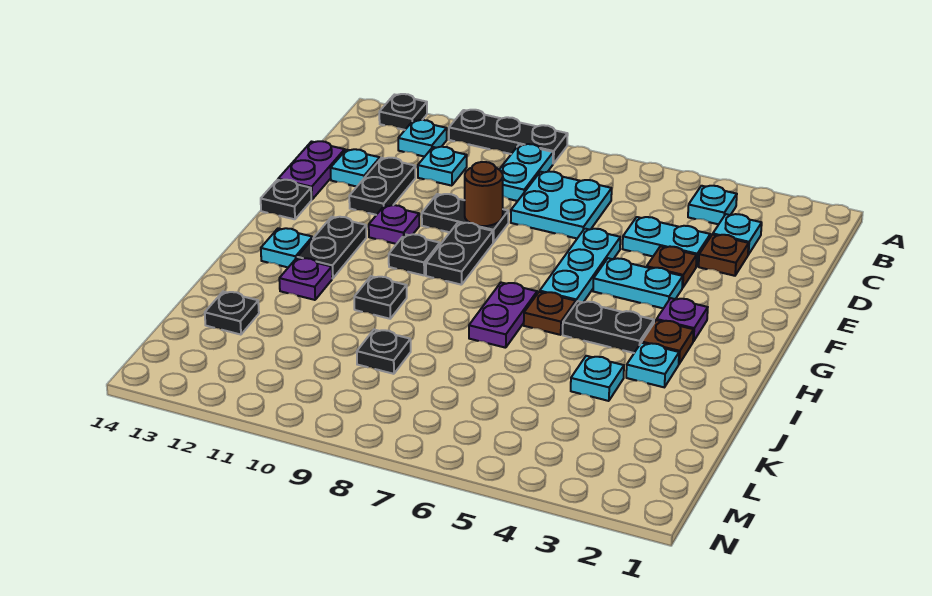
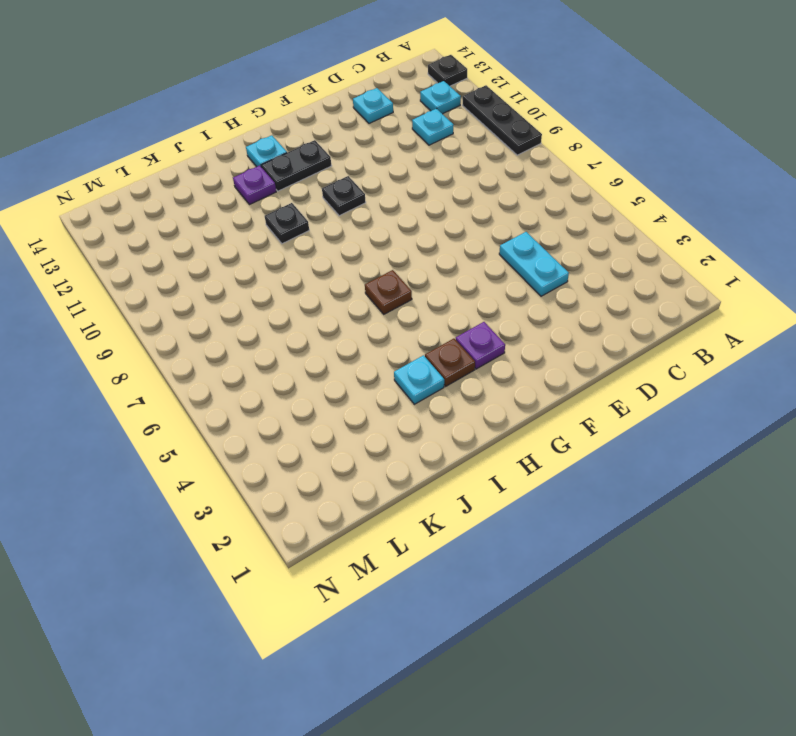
none -> cyan plate B4 level 1
none -> cyan plate B9:C9 level 1
none -> cyan plate C3 level 1
none -> cyan plate C7:D8 level 1

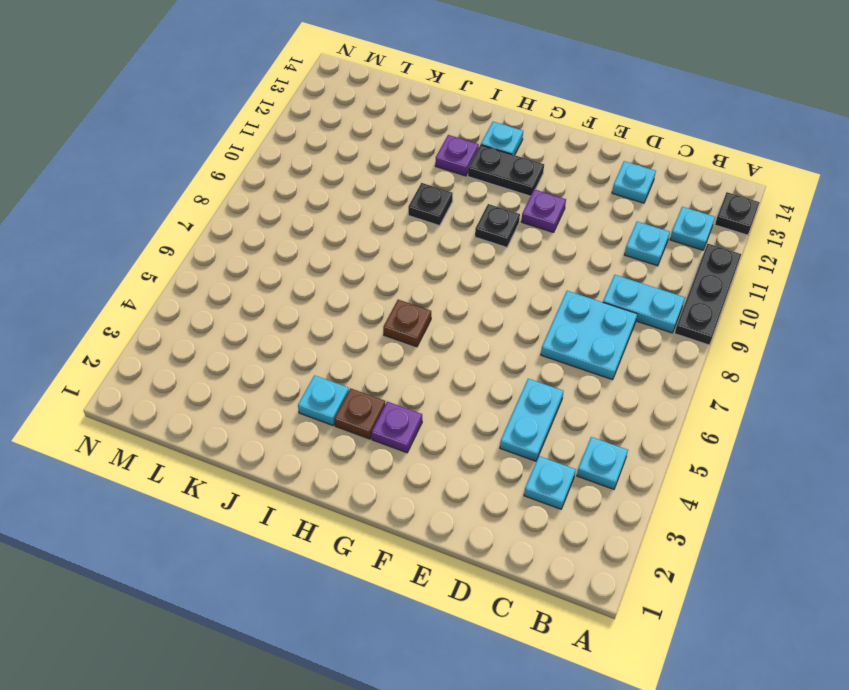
none -> brown plate D3 level 1
none -> black plate D12:E12 level 1
none -> purple plate D14:E14 level 1
none -> brown plate E4 level 1

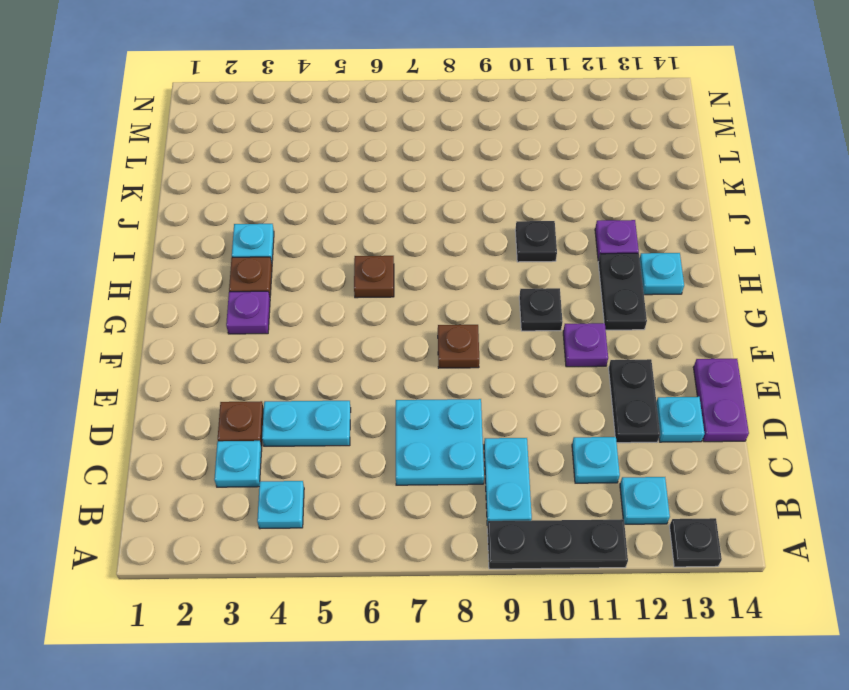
brown plate F8 level 1 -> brown plate E4 level 1
none -> cyan plate E6:G6 level 1
none -> black plate E9:E10 level 1
none -> cyan plate F4:F5 level 1
none -> black plate F9:G9 level 1

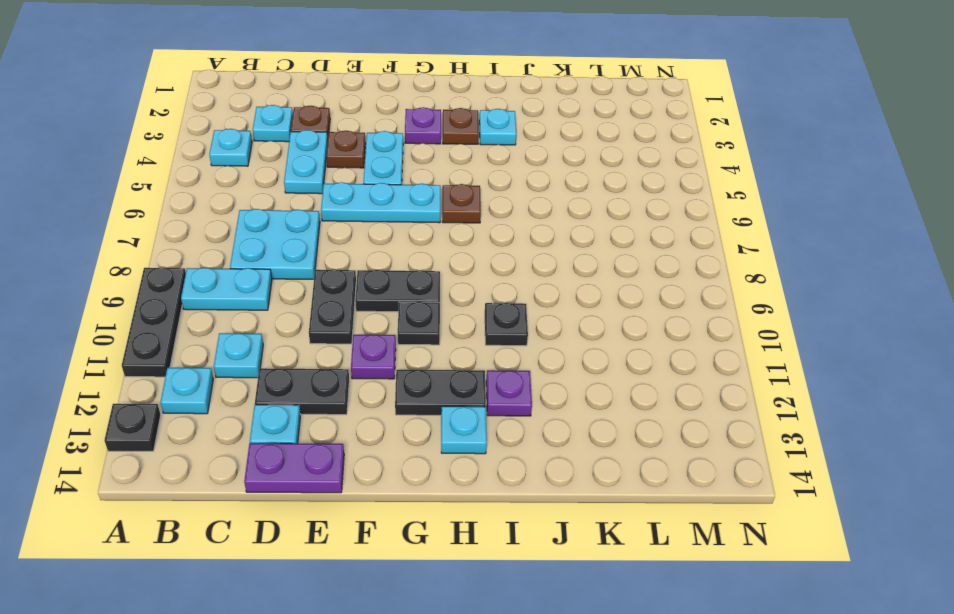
none -> black plate F14 level 1
none -> black plate H4:H5 level 1
none -> purple plate H7:I7 level 1
none -> cyan plate J4 level 1

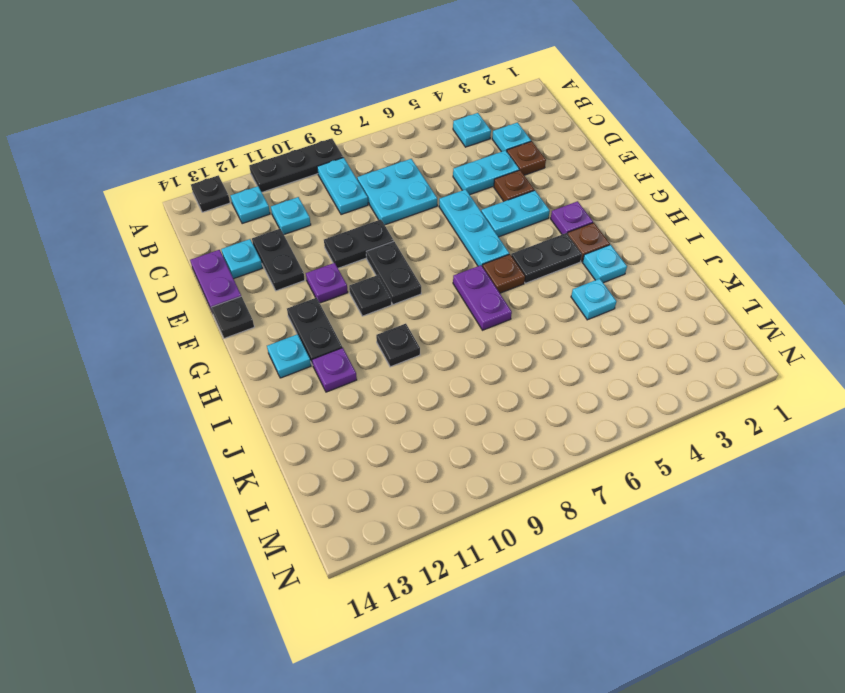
none -> black plate K9 level 1
none -> black plate K13 level 1
none -> brown round brick E9 level 2

